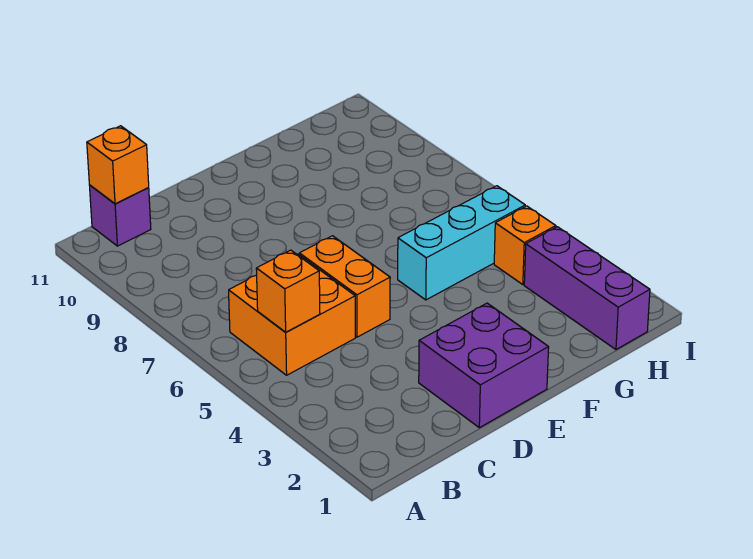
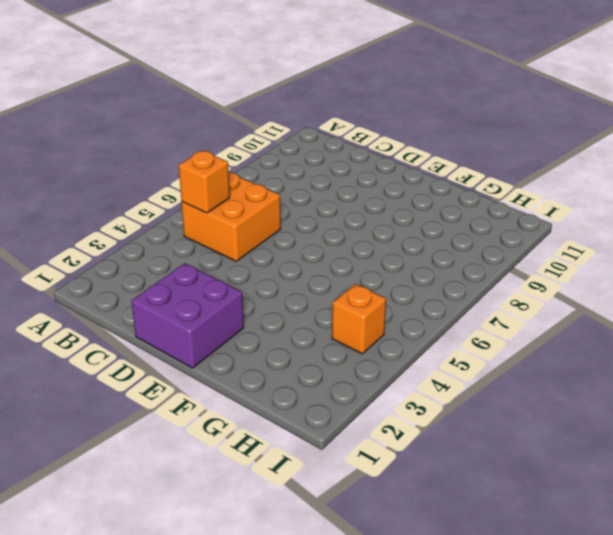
none -> purple brick B11 level 1
none -> orange brick D5:D6 level 1

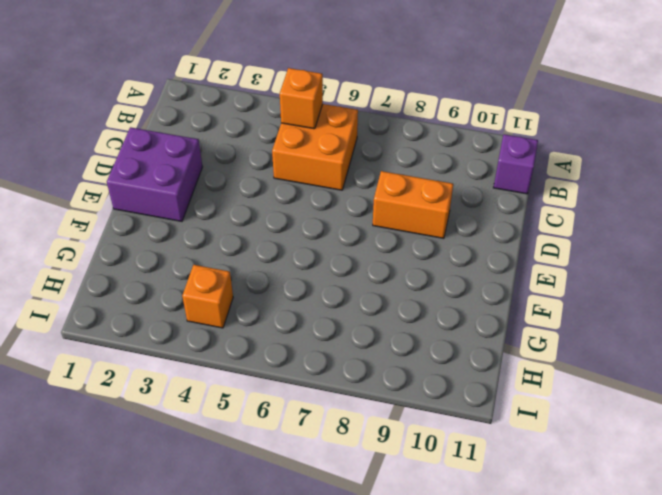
orange brick D8:D9 level 1 -> orange brick D5:D6 level 1
none -> cyan brick F5:H5 level 1
none -> purple brick H1:H3 level 1

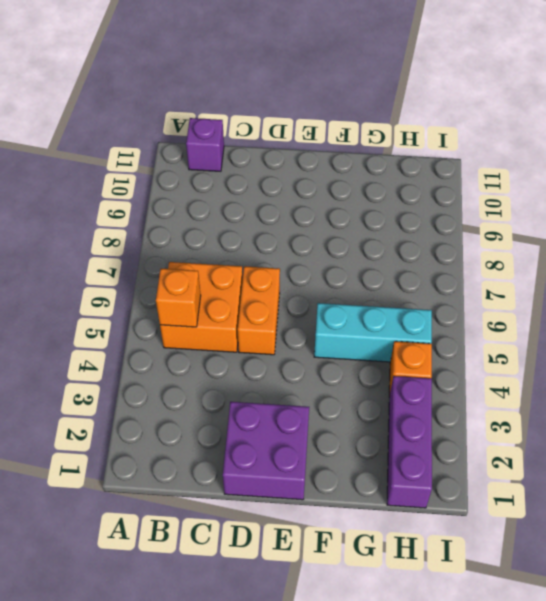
none -> orange brick B11 level 2

